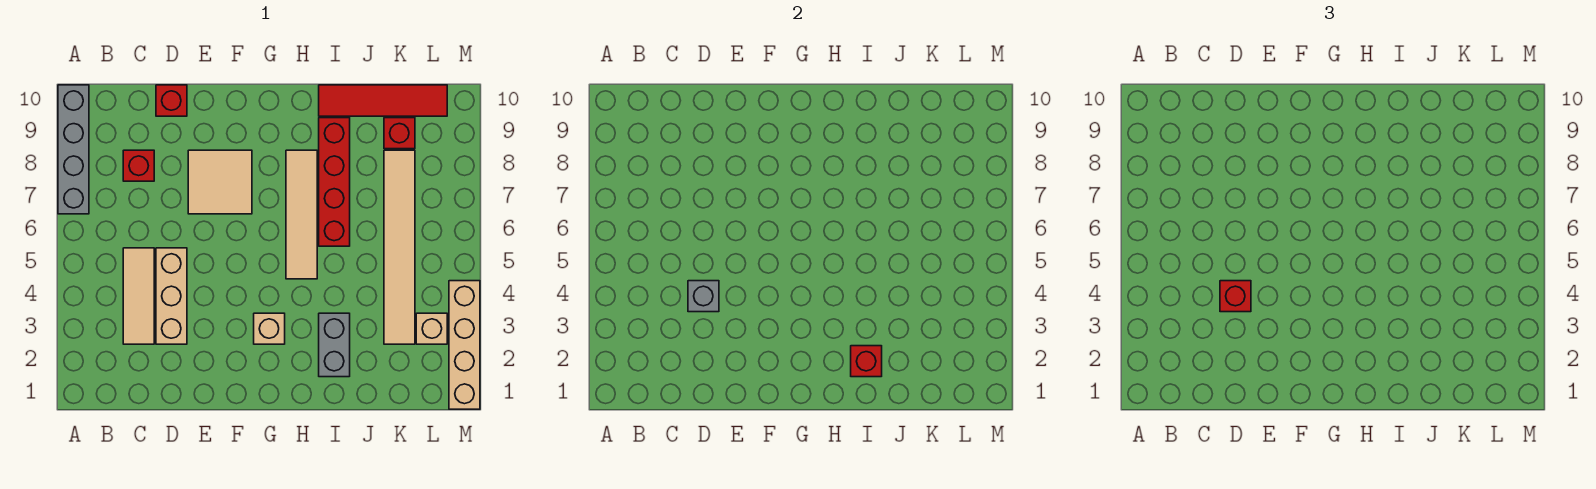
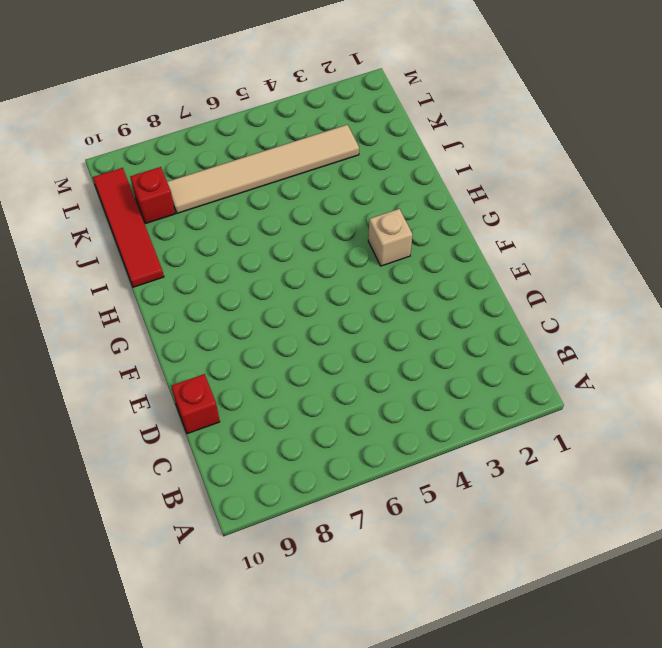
none -> grey brick A7:A10 level 1
none -> tan tile C3:C5 level 1
none -> red brick C8 level 1

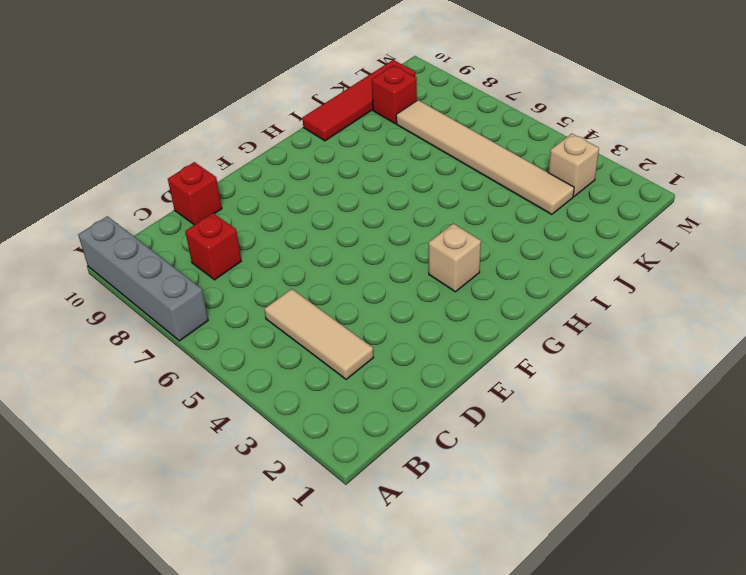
none -> tan brick D3:D5 level 1
none -> tan tile E7:F8 level 1
none -> tan tile H5:H8 level 1

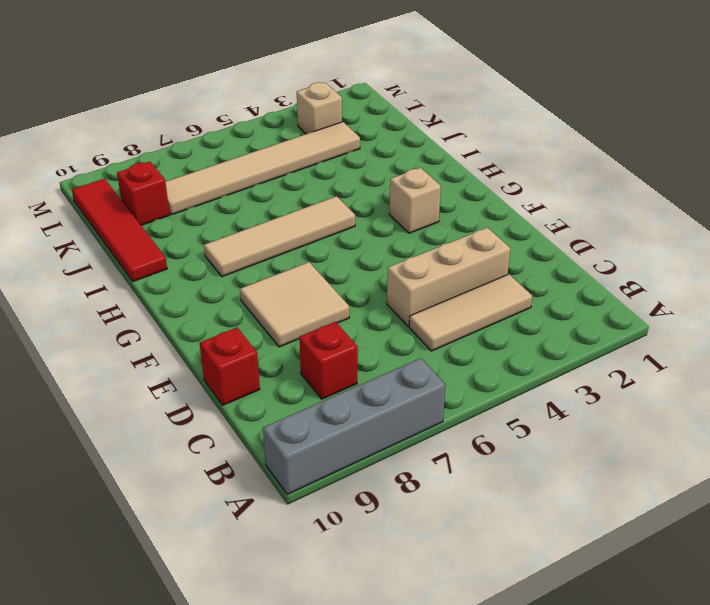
none -> grey brick I2:I3 level 1
none -> red brick I6:I9 level 1
none -> tan brick M1:M4 level 1

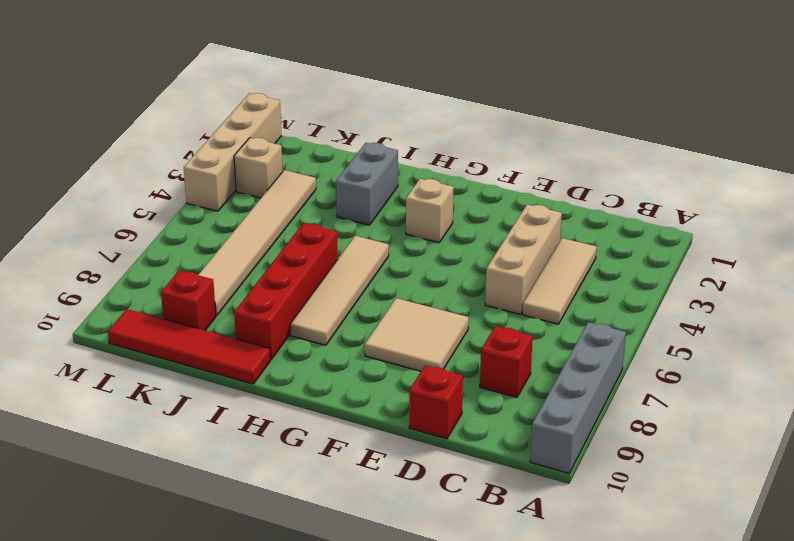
none -> grey brick D4 level 2
none -> red brick I2 level 2
none -> red brick D4 level 3

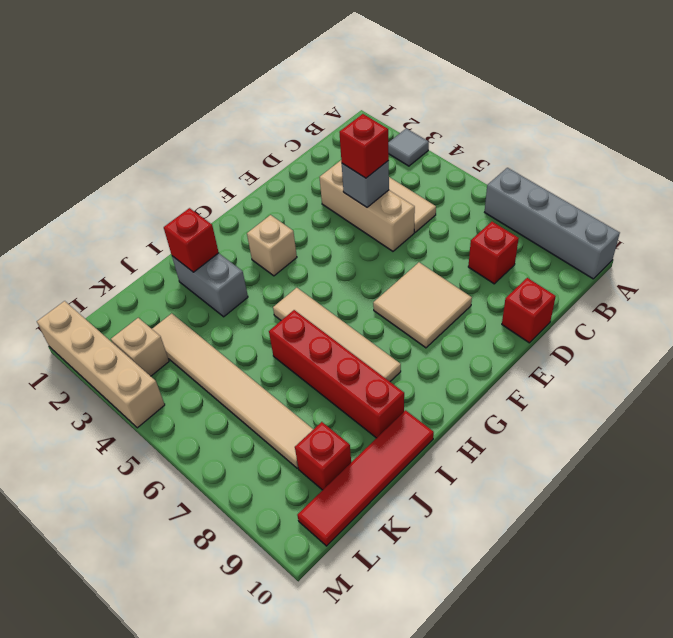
grey tile A3 level 1 -> none

